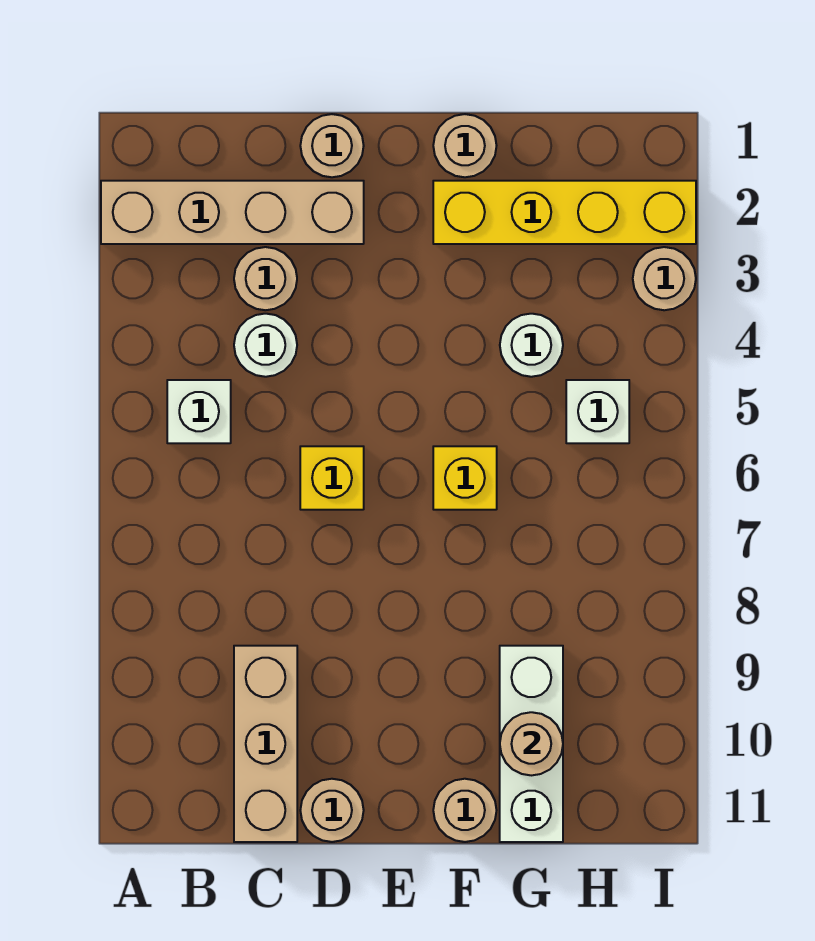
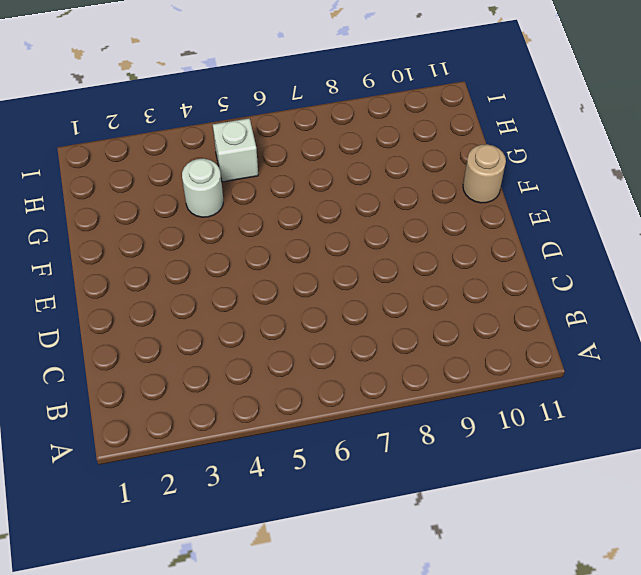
none -> tan brick A2:D2 level 1
none -> white brick B5 level 1
none -> tan round brick C3 level 1

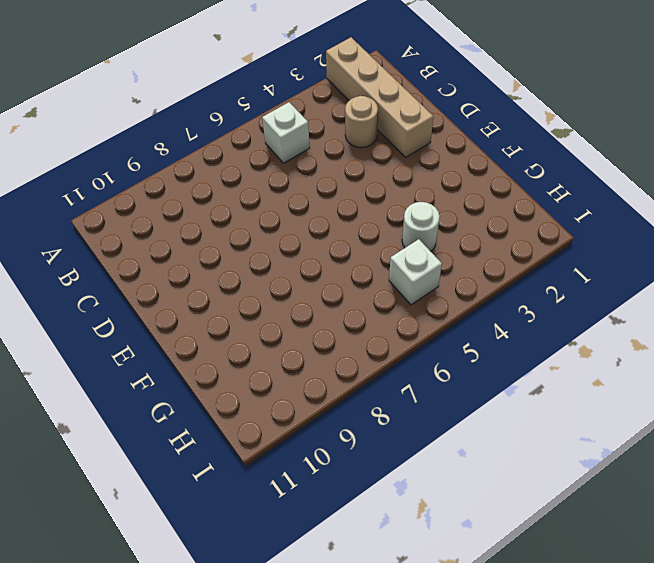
none -> white round brick C4 level 1
none -> tan brick C9:C11 level 1
none -> tan round brick D1 level 1

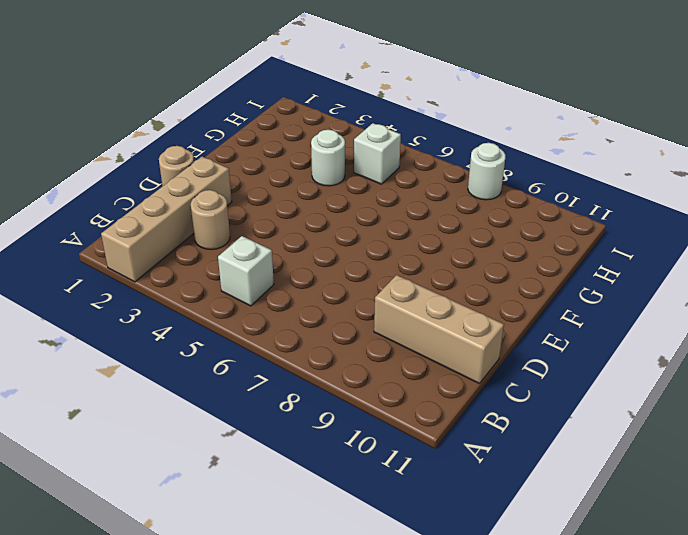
white round brick I8 level 1 -> white round brick C4 level 1
none -> yellow brick D6 level 1
none -> tan round brick D11 level 1
none -> tan round brick F1 level 1

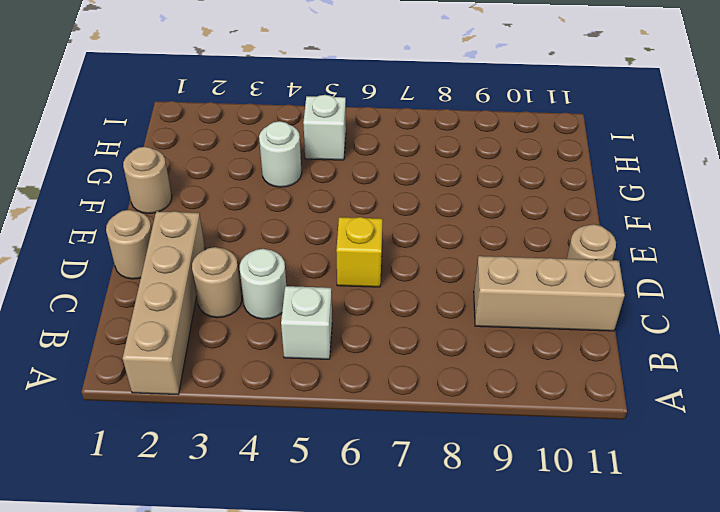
none -> yellow brick F2:I2 level 1
none -> yellow brick F6 level 1
none -> tan round brick F11 level 1

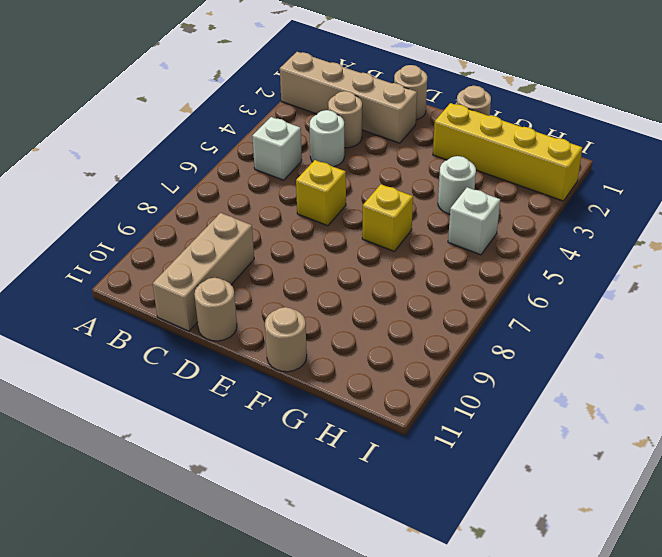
none -> white brick G9:G11 level 1
none -> tan round brick I3 level 1
none -> tan round brick G10 level 2

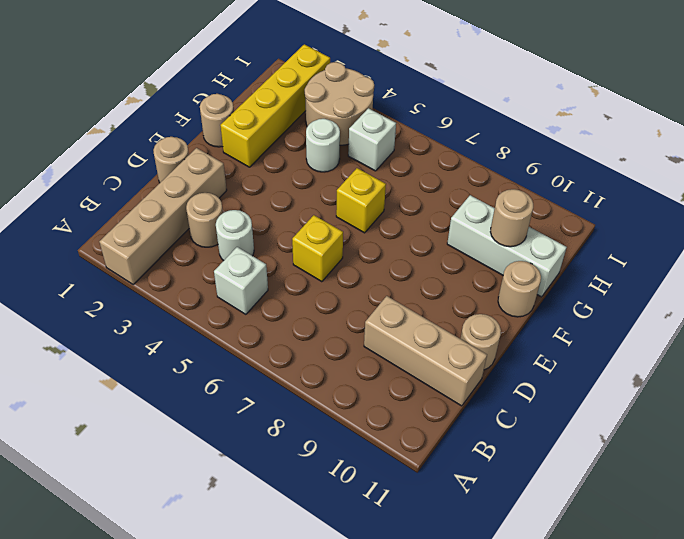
tan round brick H3:I4 level 1 -> tan round brick I3 level 1

